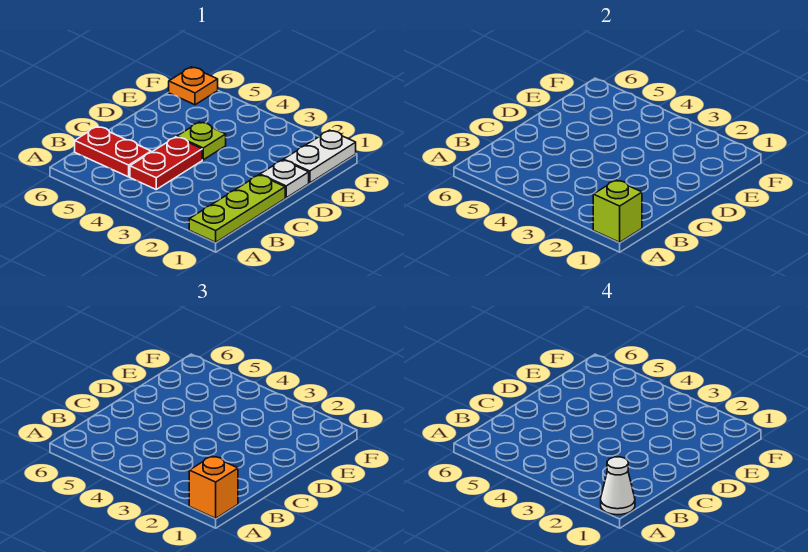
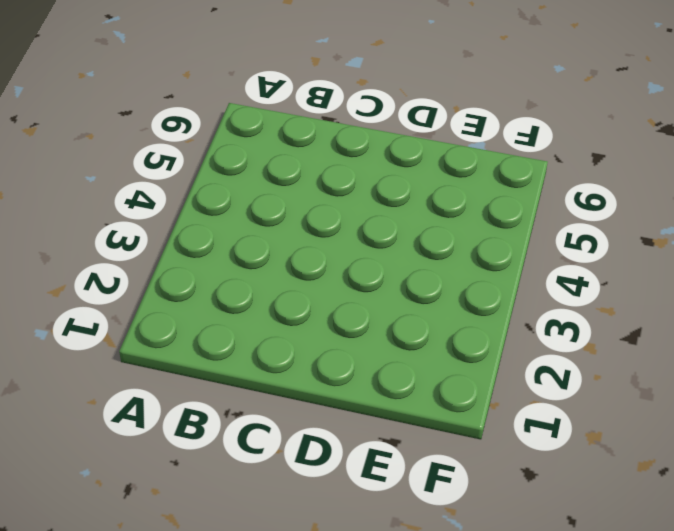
none -> lime plate A1:C1 level 1
none -> red plate B4:C4 level 1

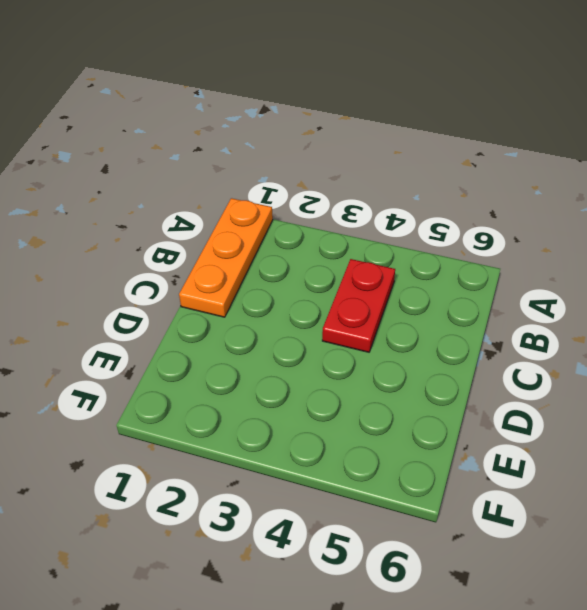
orange plate A1:C1 level 1 -> lime plate A1:C1 level 1
none -> red plate B5:B6 level 1
none -> white plate D1 level 1

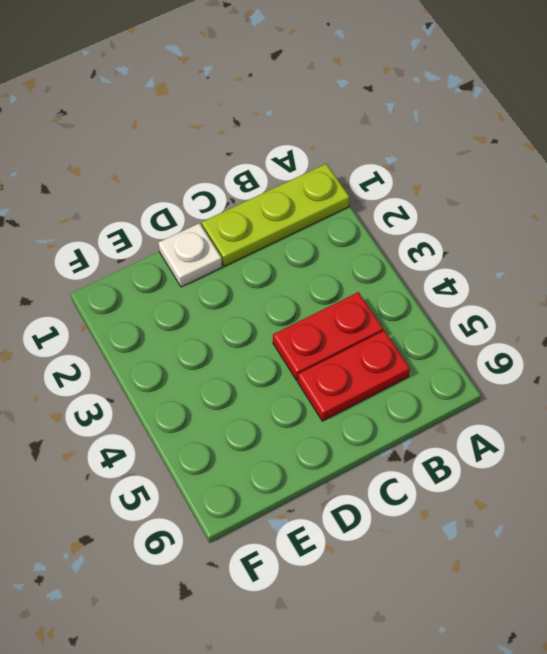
red plate B5:C5 level 1 -> red plate B5:B6 level 1
none -> lime plate D4 level 1
none -> white plate E1:F1 level 1

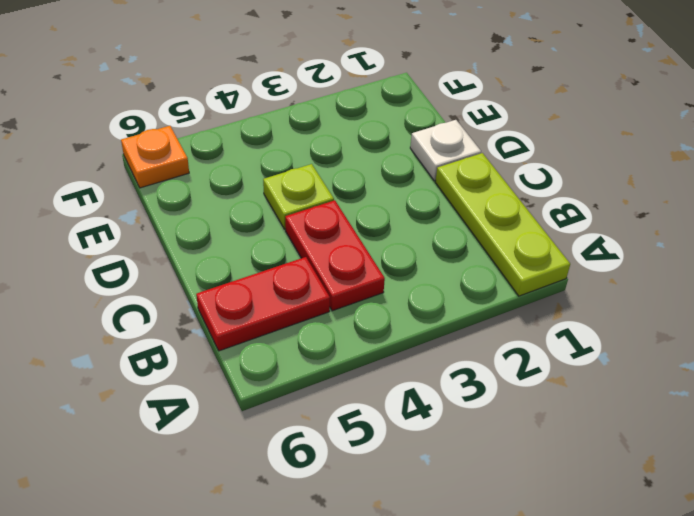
none -> white plate E1:F1 level 1
none -> lime brick A1 level 2

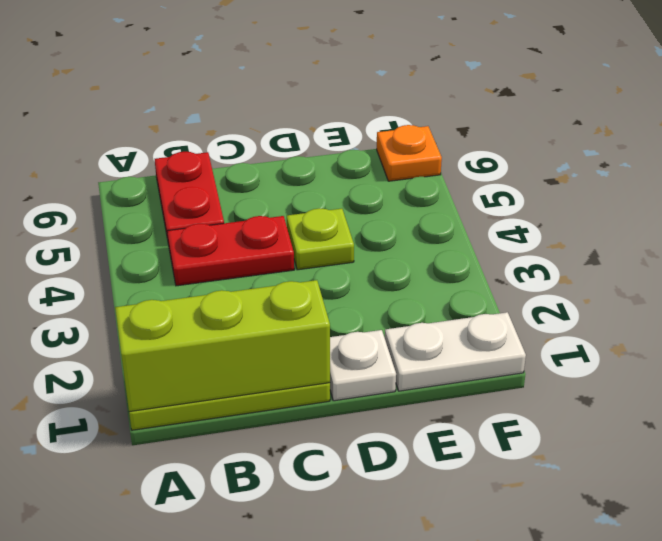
lime brick A1:C1 level 2 -> lime brick A1 level 2
none -> orange brick A1 level 3
none -> white cone A1 level 4

